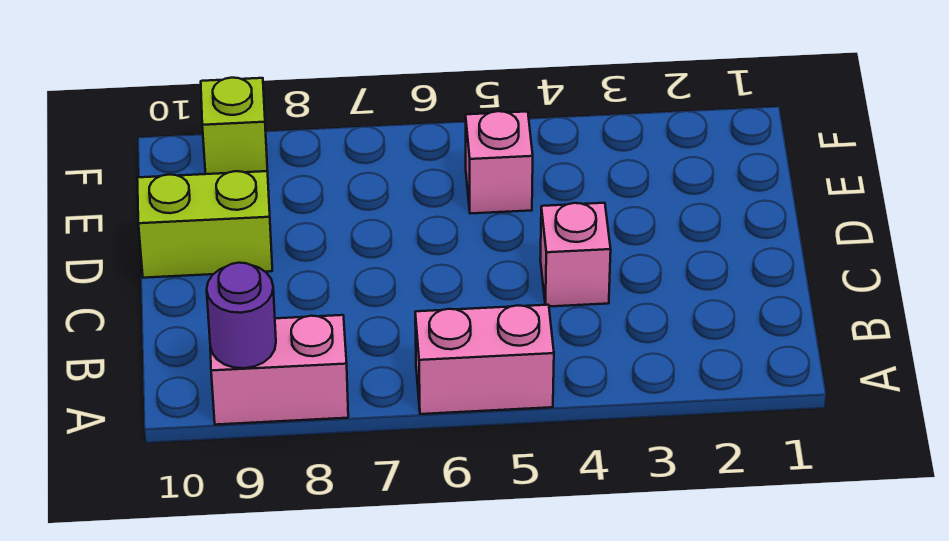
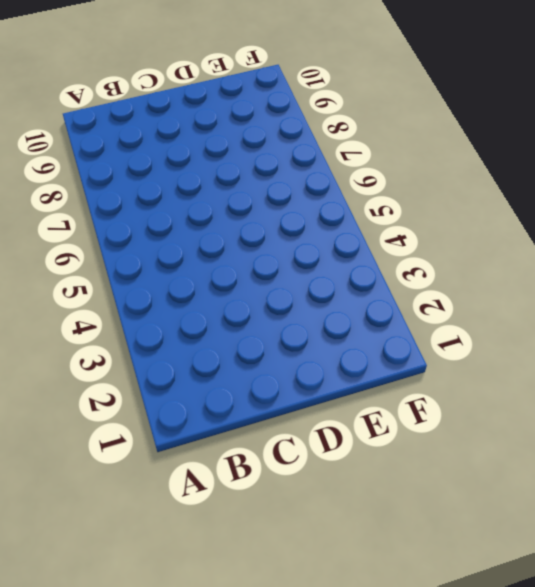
none -> pink brick A5:A6 level 1
none -> pink brick A8:A9 level 1

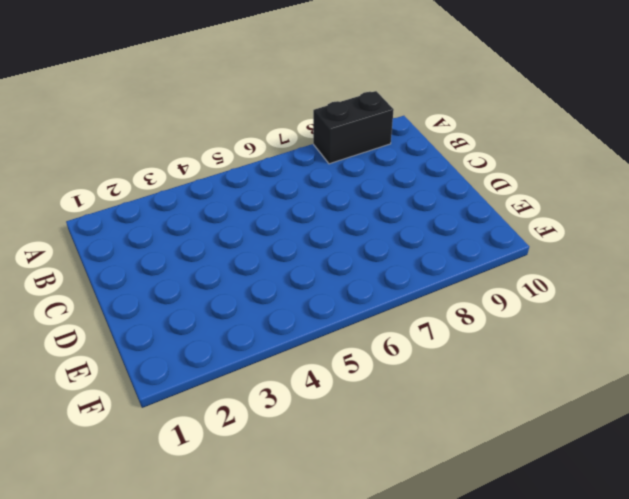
black brick A8:A9 level 1 -> pink brick A8:A9 level 1
none -> pink brick A5:A6 level 1
none -> pink brick C4 level 1

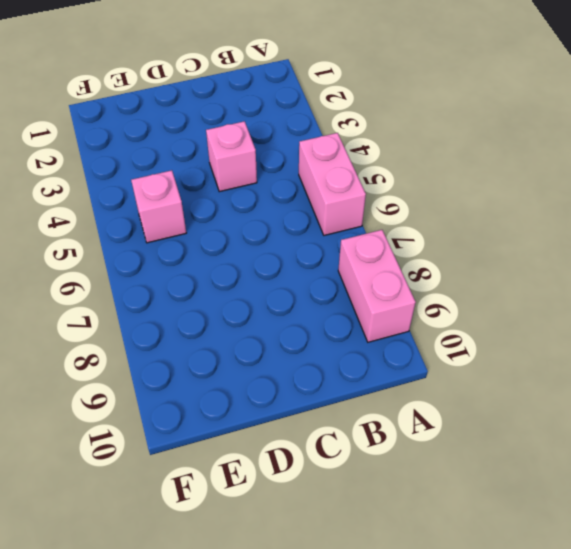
none -> lime brick D9:D10 level 1
none -> lime brick F9 level 1

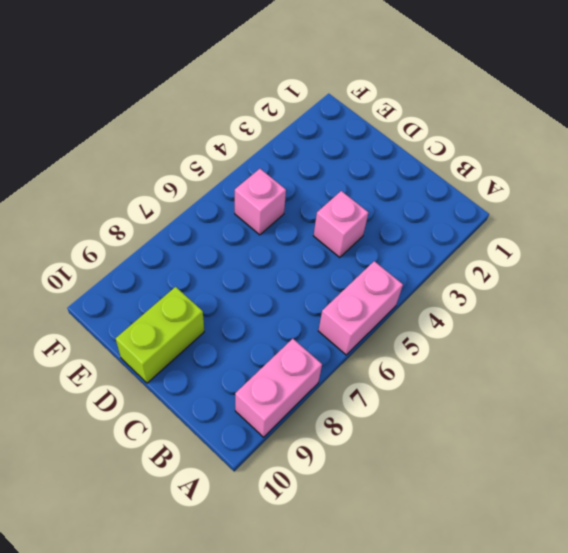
none -> lime brick F9 level 1
none -> purple round brick A9 level 2

